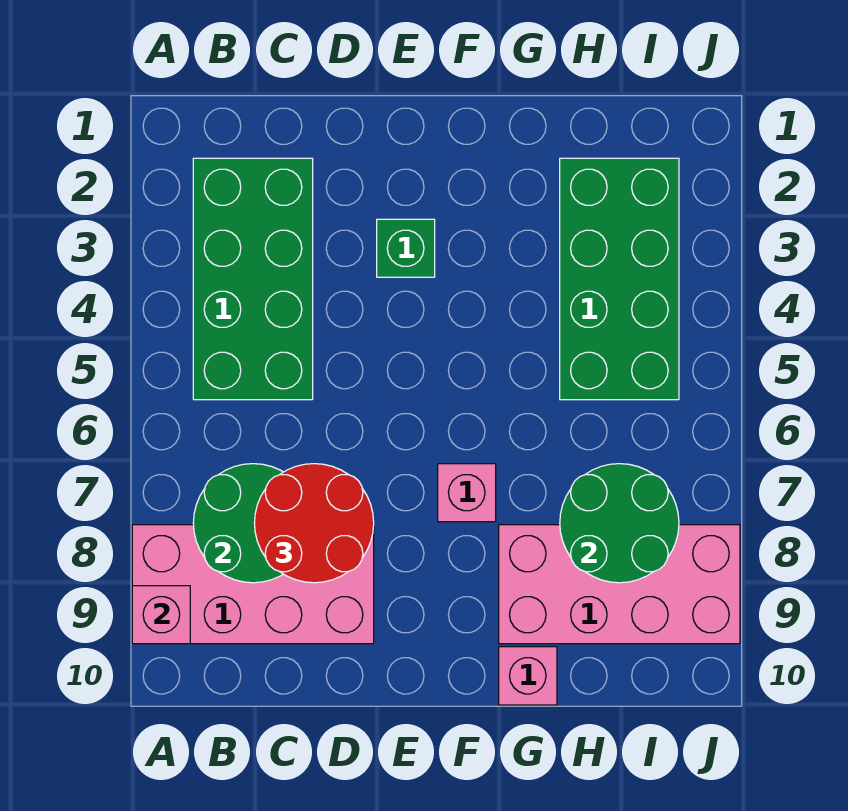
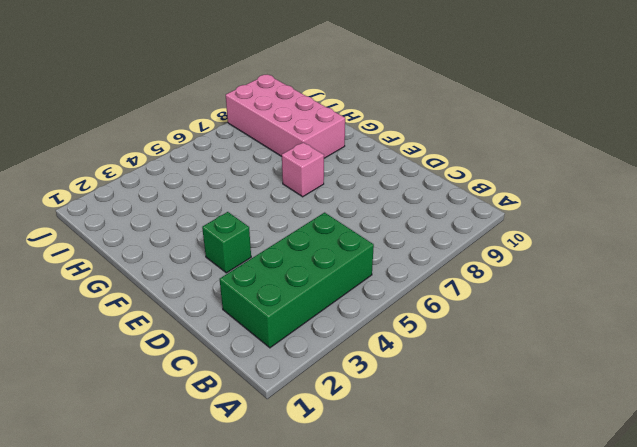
none -> pink brick A8:D9 level 1
none -> pink brick G10 level 1

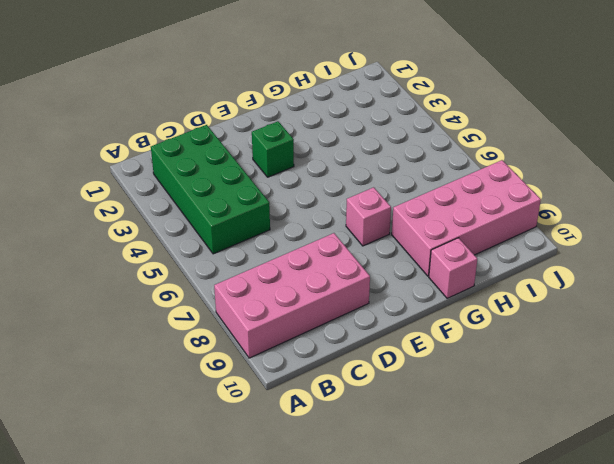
none -> green brick H2:I5 level 1
none -> pink brick A9 level 2

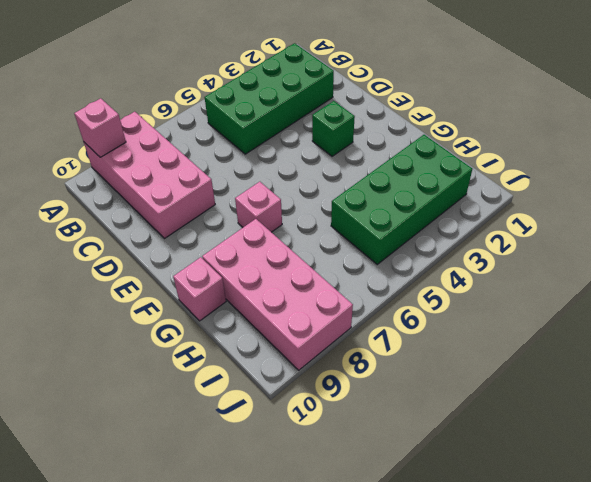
none -> green round brick B7:C8 level 2
none -> green round brick H7:I8 level 2

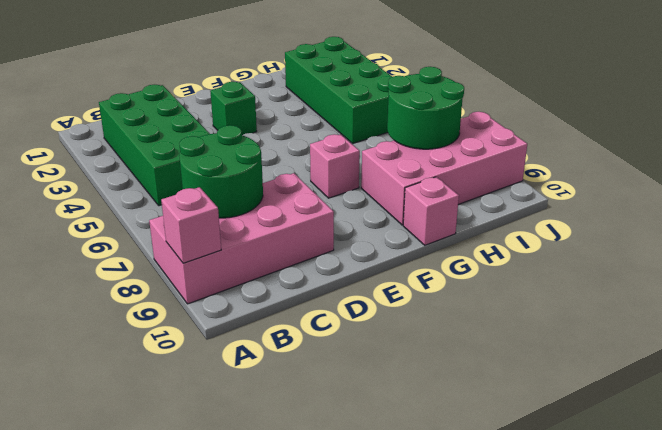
none -> red round brick C7:D8 level 3

